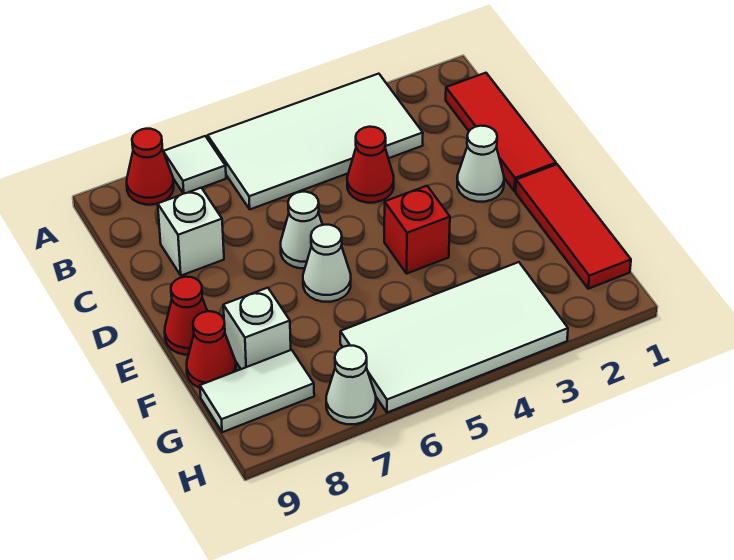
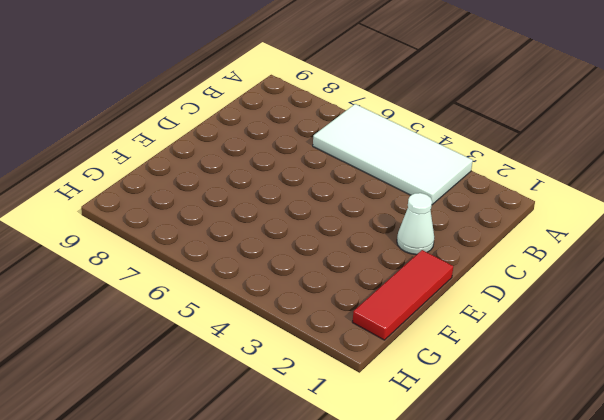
none -> white tile A7 level 1
none -> red cone A8 level 1
none -> red tile B1:D1 level 1

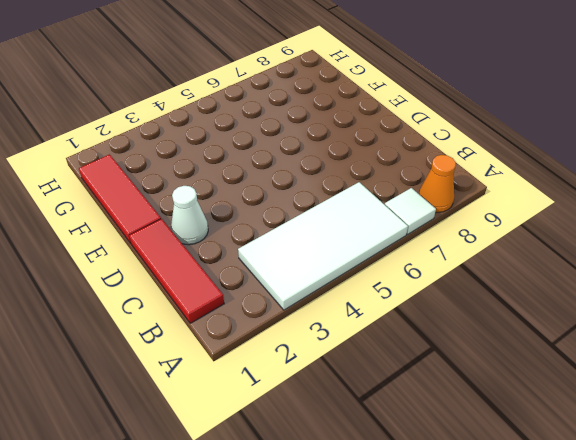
orange cone A8 level 1 -> red cone A8 level 1
none -> red cone C4 level 1
none -> white brick C8 level 1
none -> white cone D6 level 1

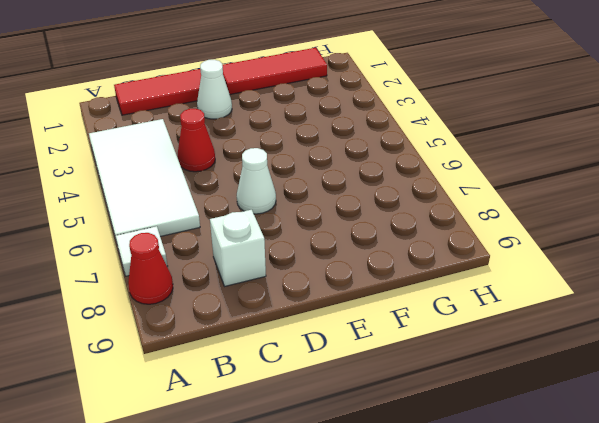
none -> red brick E4 level 1
none -> white cone E6 level 1
none -> red cone E9 level 1

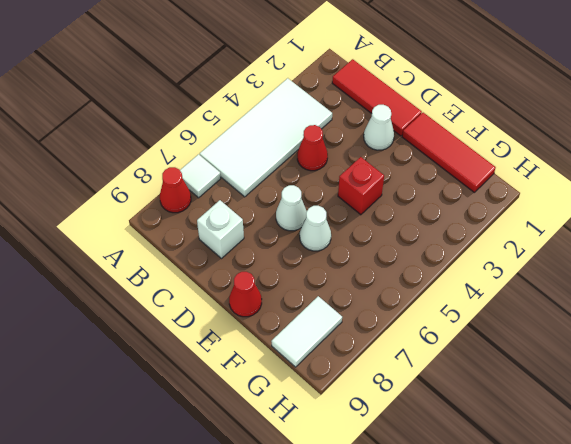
none -> white brick F8 level 1
none -> red cone F9 level 1
none -> white tile G3:H6 level 1

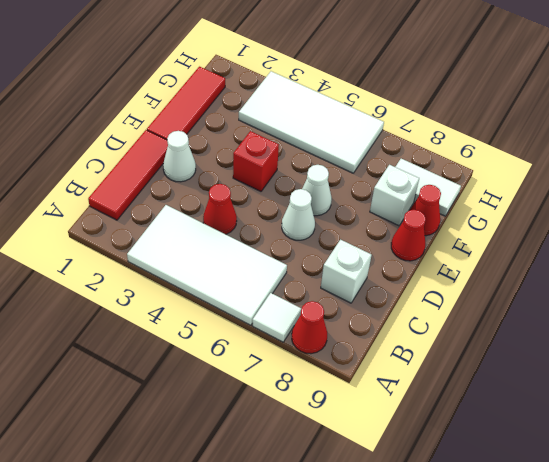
none -> white cone H7 level 1

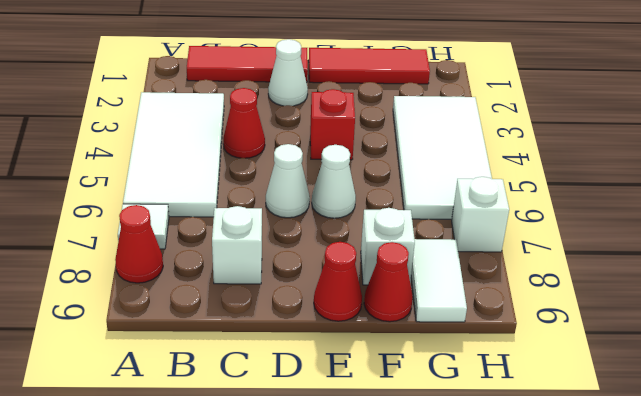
white brick H7 level 1 -> white cone H7 level 1

